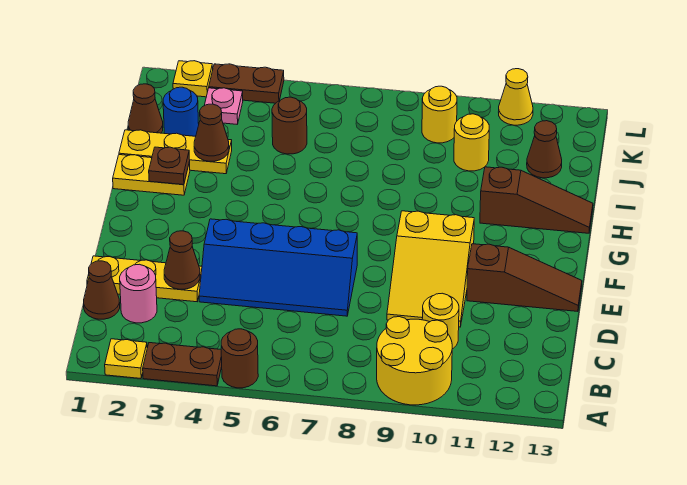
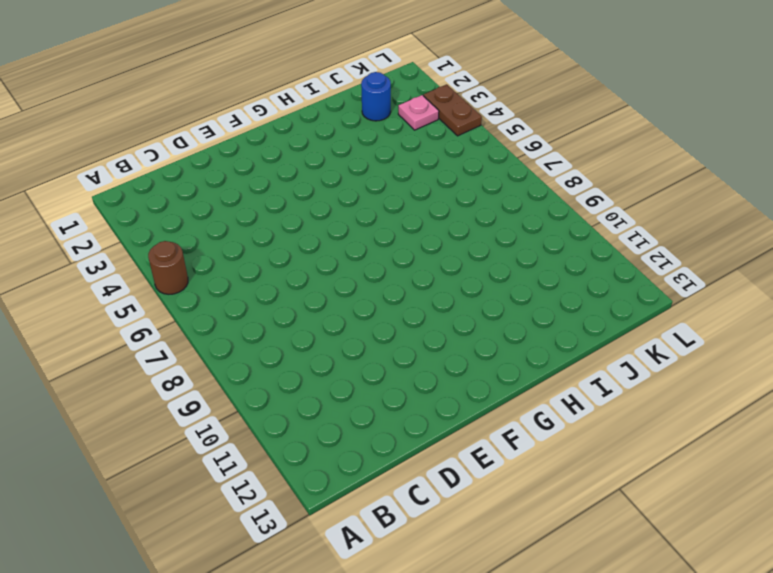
none -> yellow plate A2 level 1
none -> brown plate A3:A4 level 1
none -> yellow round brick A9:B10 level 1

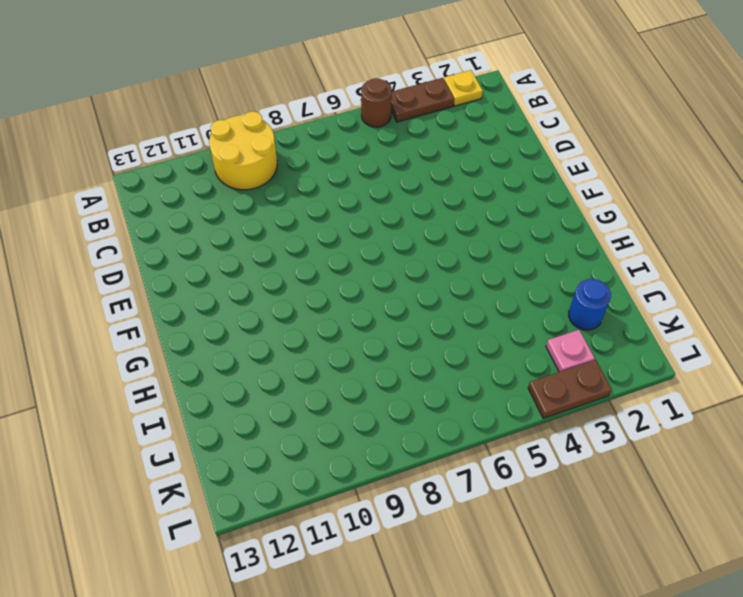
none -> brown cone C1 level 1
none -> pink round brick C2 level 1
none -> yellow round brick C10 level 1

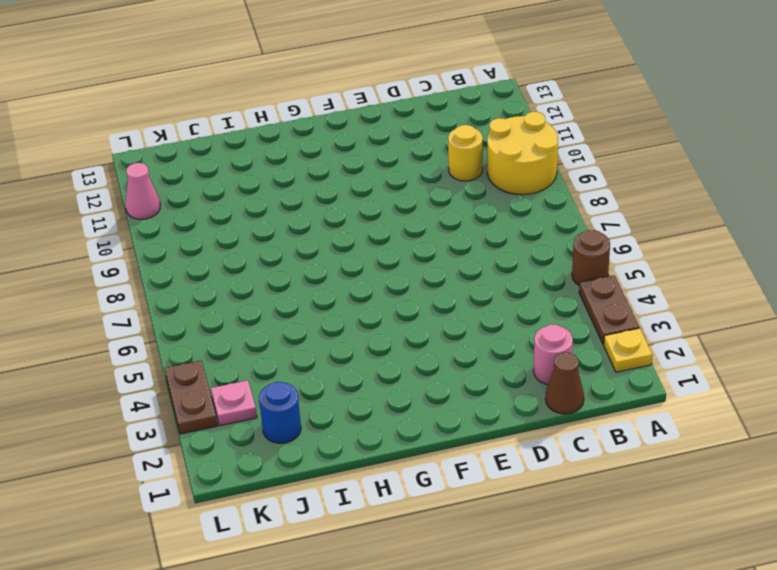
pink cone L11 level 1 -> yellow cone L11 level 1
none -> yellow plate D1:D3 level 1
none -> blue slope D4:E7 level 1 top E
none -> yellow slope D9:F10 level 1 top F

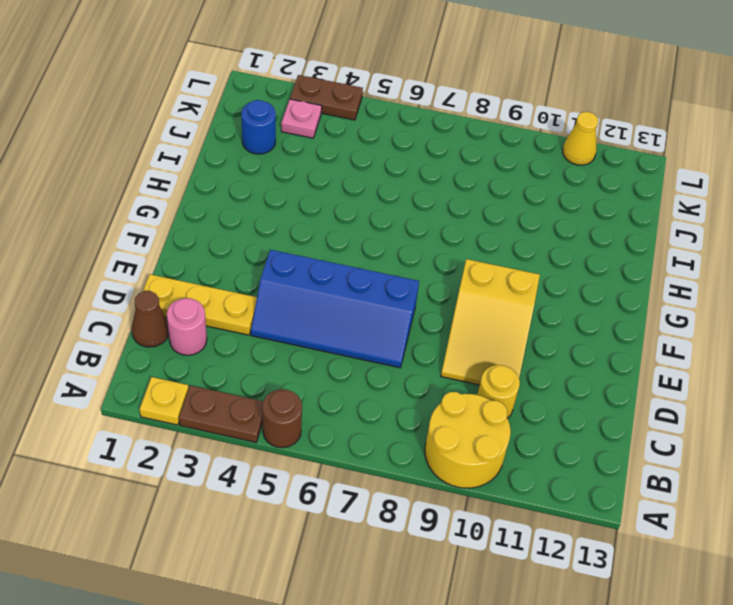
none -> brown slope E11:E13 level 1 top 11
none -> yellow plate H1:H2 level 1
none -> brown slope H11:H13 level 1 top 11

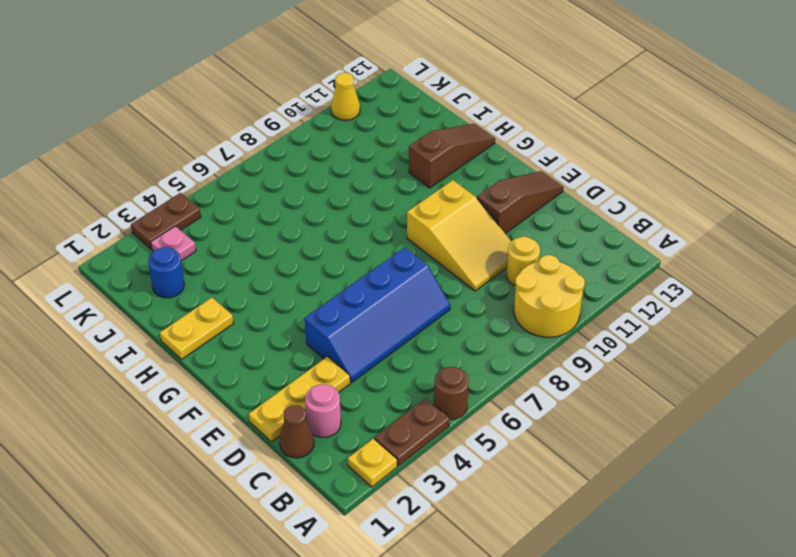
none -> yellow plate I1:I3 level 1
none -> brown cone J1 level 1
none -> brown round brick J5 level 1

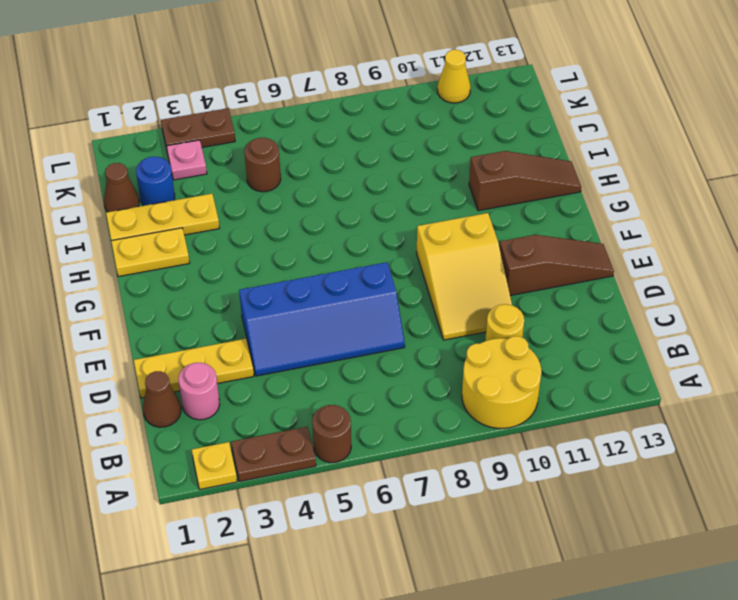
none -> yellow round brick J10 level 1
none -> brown cone J12 level 1
none -> yellow round brick K9 level 1

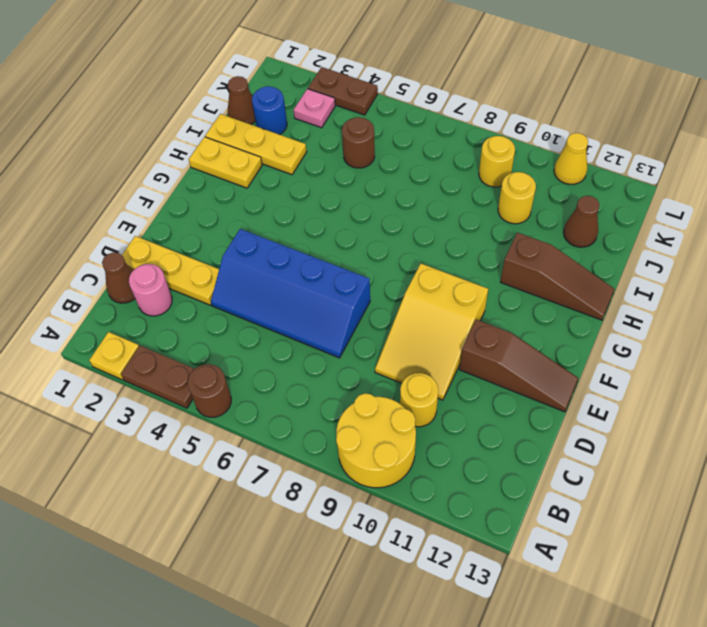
none -> yellow plate L2 level 1
none -> brown cone D3 level 2
none -> brown plate H2 level 2

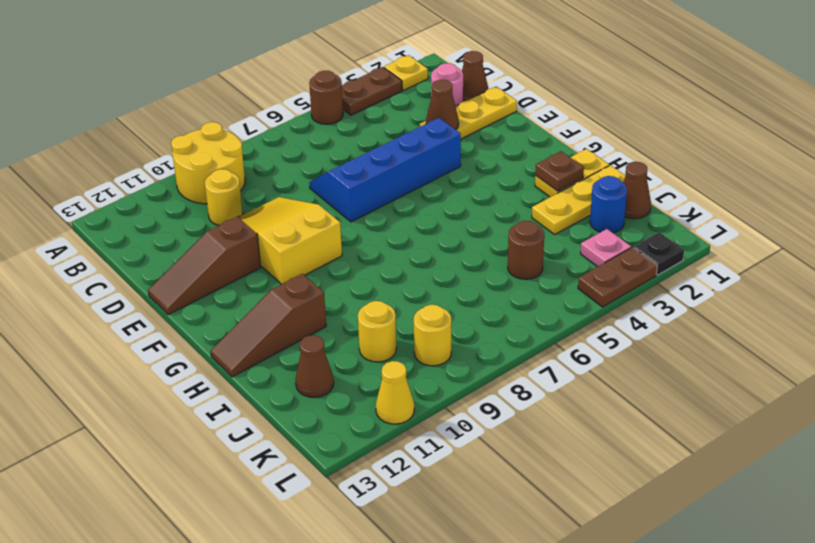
black plate L2 level 1 -> yellow plate L2 level 1
none -> brown cone I3 level 2

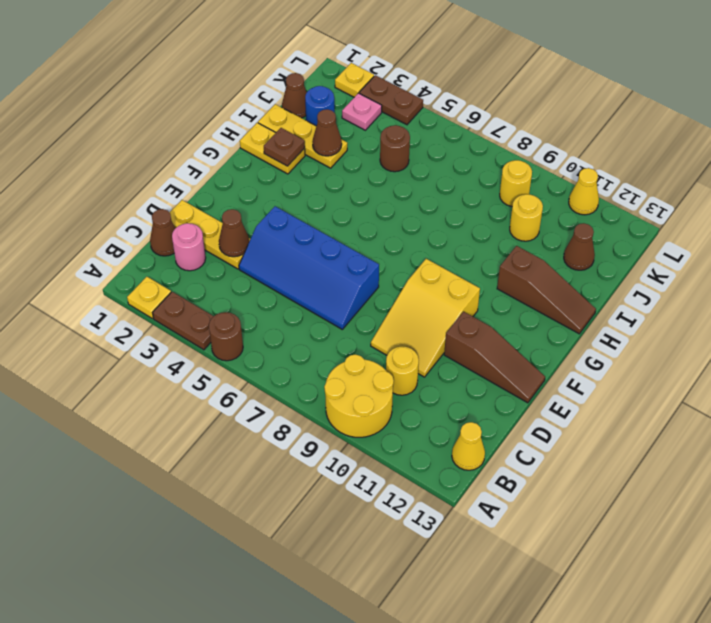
yellow cone B13 level 1 -> none

